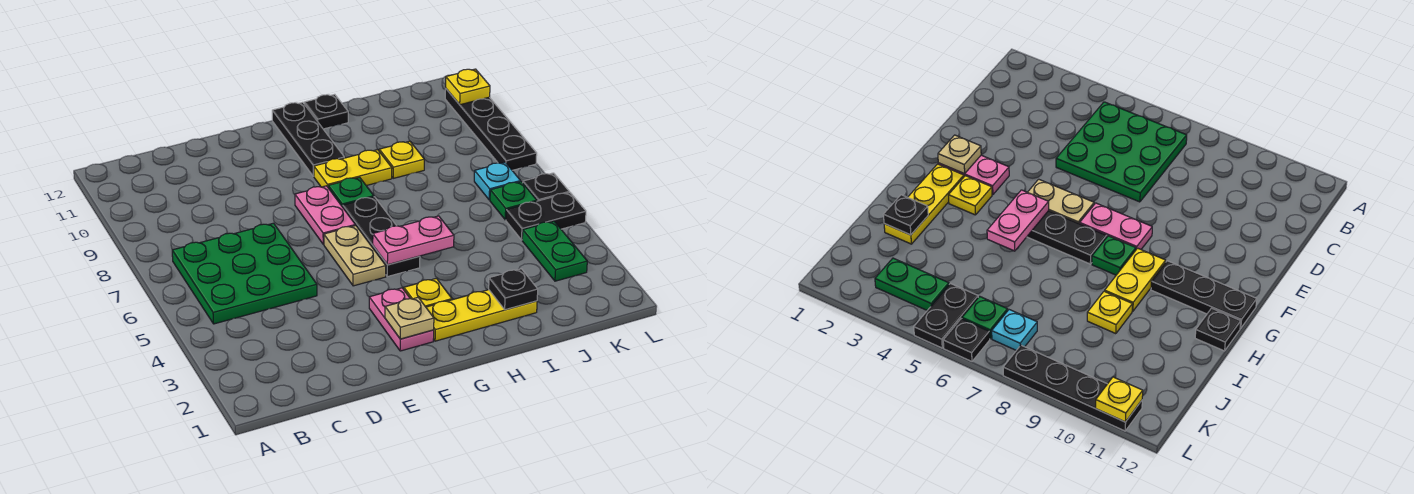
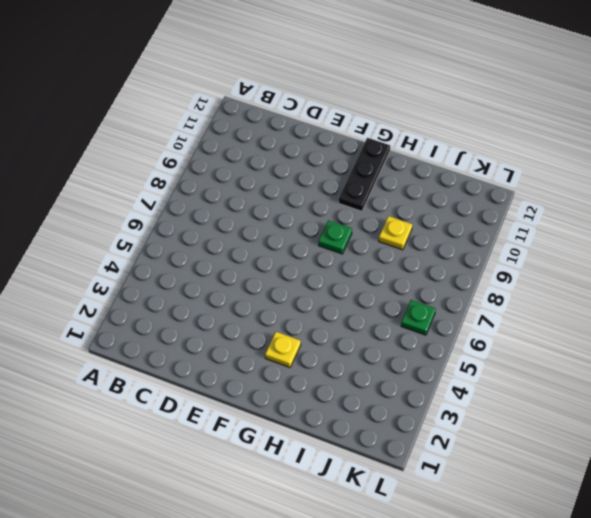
none -> green plate B5:D7 level 1
none -> pink plate F2:F3 level 1
none -> tan plate F5:F6 level 1

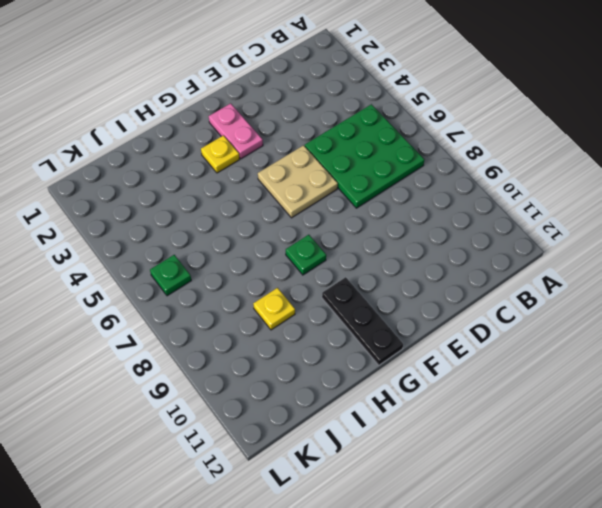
tan plate E5:F6 level 1 -> tan plate F5:F6 level 1
none -> pink plate F7:F8 level 1
none -> yellow plate G2:I2 level 1
none -> black plate G5:G7 level 1

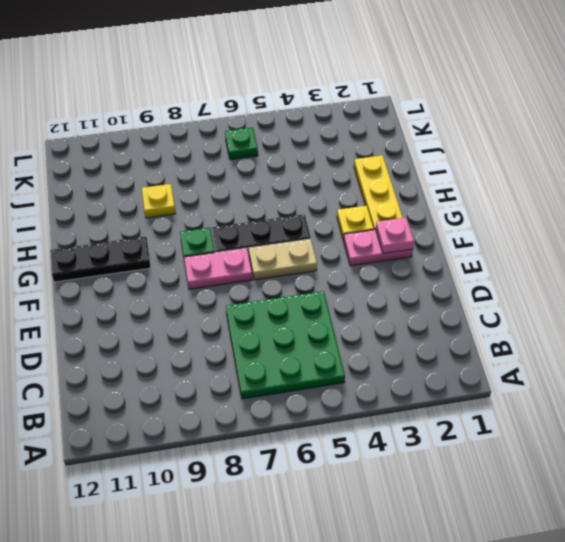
pink plate F2 level 2 -> tan plate F2 level 2
none -> yellow plate G9:H9 level 1
none -> black plate H12 level 1
none -> green plate K3:K4 level 1

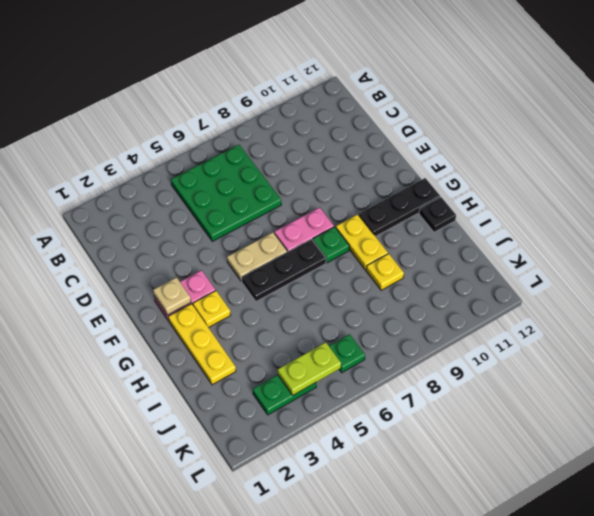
lime plate K4:K5 level 2 -> none
none -> black plate K5:L5 level 1
none -> cyan plate K7 level 1
none -> black plate L6 level 1

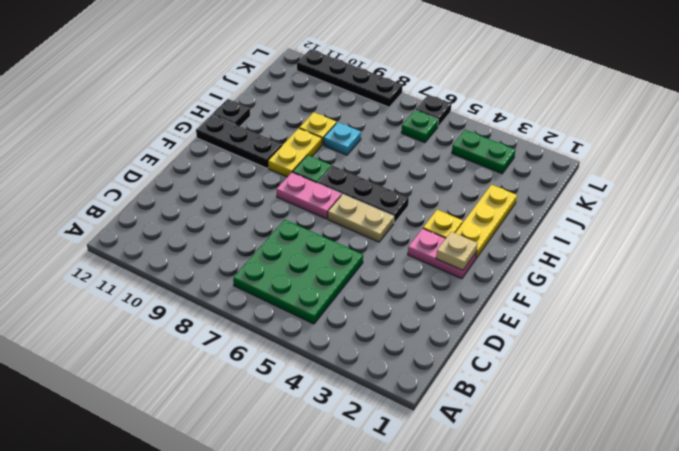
cyan plate I8 level 1 -> cyan plate K7 level 1
none -> black plate K5:L5 level 1
none -> pink plate G5:H5 level 2
none -> black plate I2 level 2

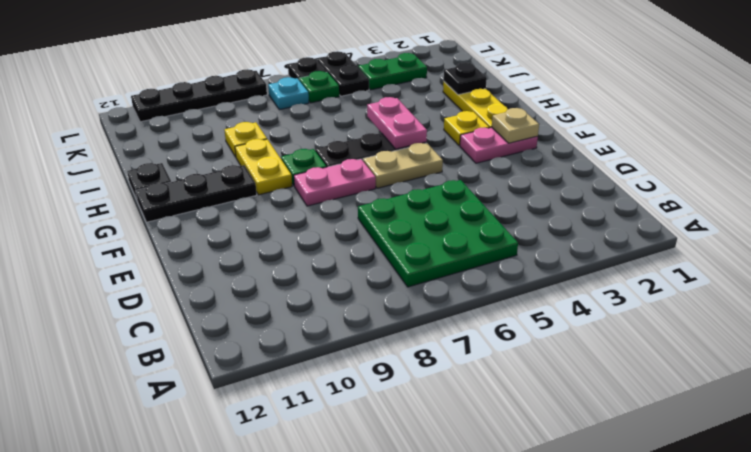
none -> yellow plate L11 level 2

